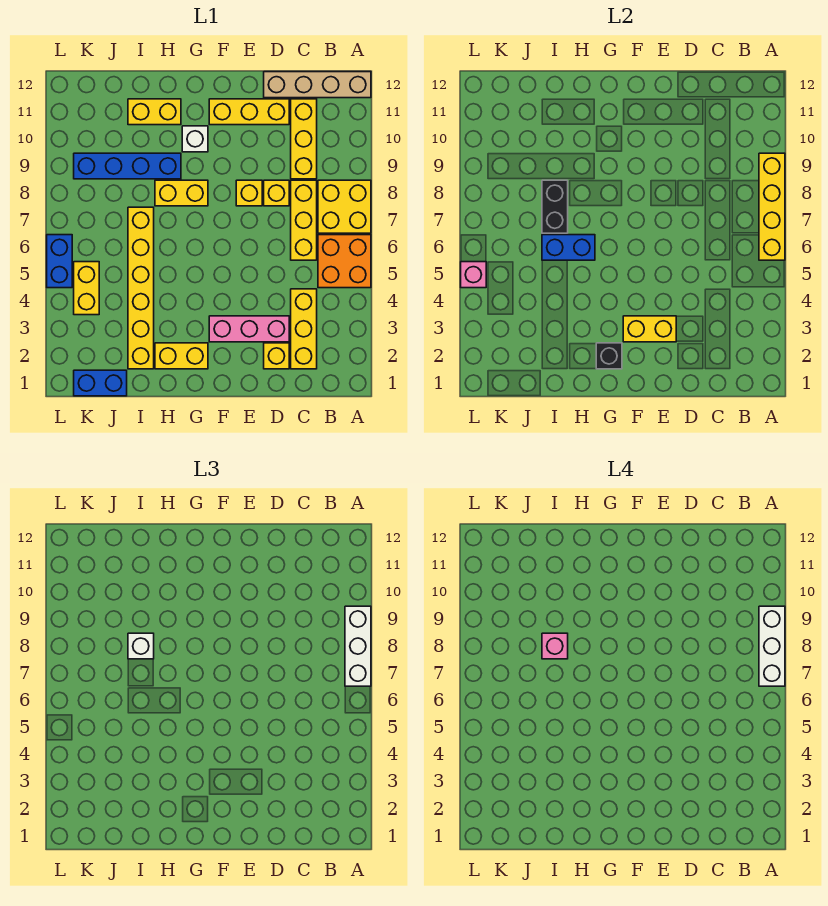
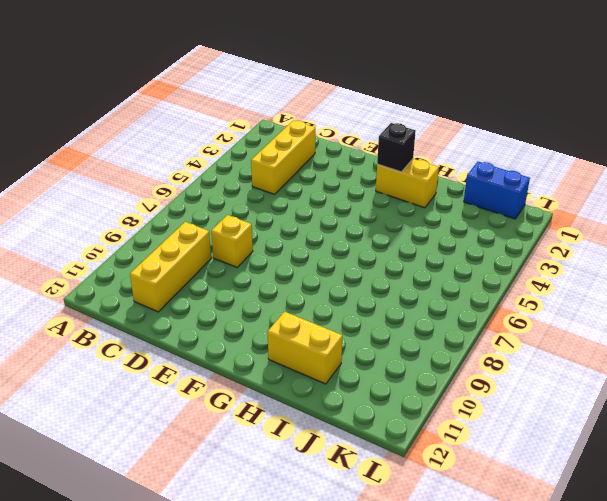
none -> orange brick A5:B6 level 1
none -> yellow brick A7:B8 level 1
none -> tan brick A12:D12 level 1
none -> yellow brick C6:C8 level 1

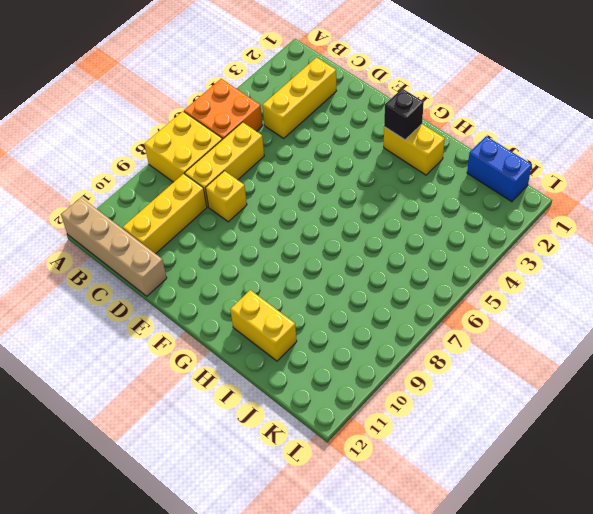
none -> yellow brick D2 level 1
none -> pink brick D3:F3 level 1
none -> yellow brick D11:F11 level 1
none -> yellow brick E8 level 1

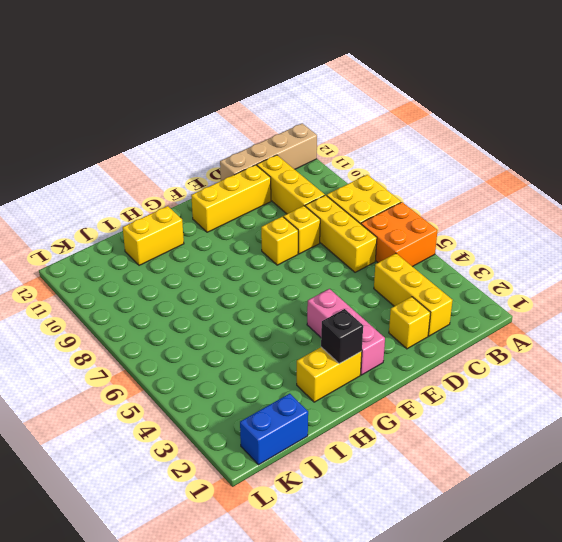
pink brick F2:F4 level 1 -> pink brick D3:F3 level 1
none -> yellow brick G8:H8 level 1
none -> white brick G10 level 1
none -> blue brick H9:K9 level 1
none -> yellow brick I2:I7 level 1

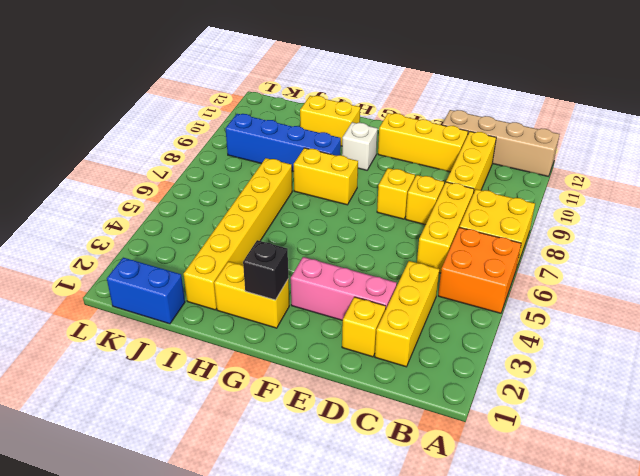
none -> yellow brick K4:K5 level 1
none -> blue brick L5:L6 level 1
none -> yellow brick A6:A9 level 2
none -> yellow brick E3:F3 level 2

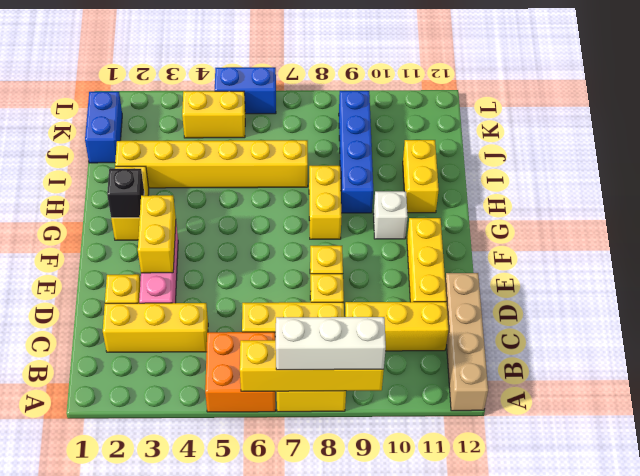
none -> blue brick H6:I6 level 2
none -> black brick I7:I8 level 2
none -> pink brick L5 level 2
none -> white brick I8 level 3

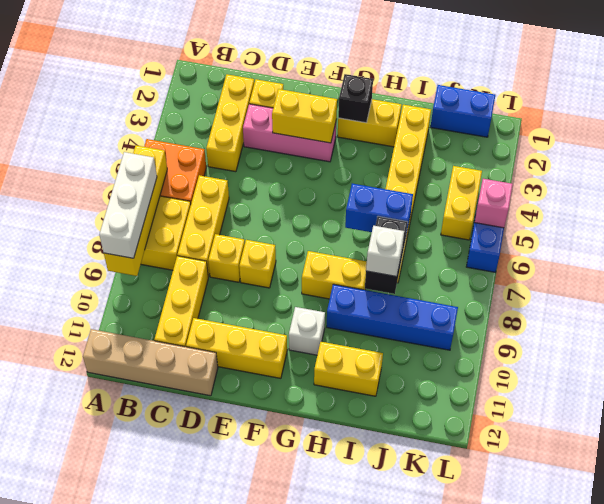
none -> white brick A7:A9 level 4
none -> pink brick I8 level 4

